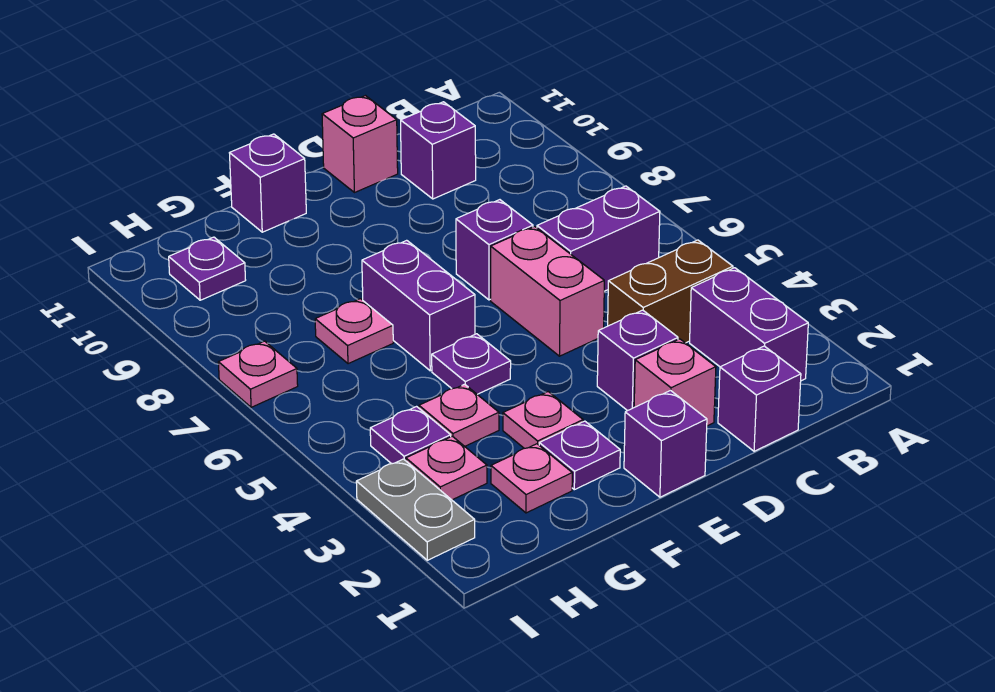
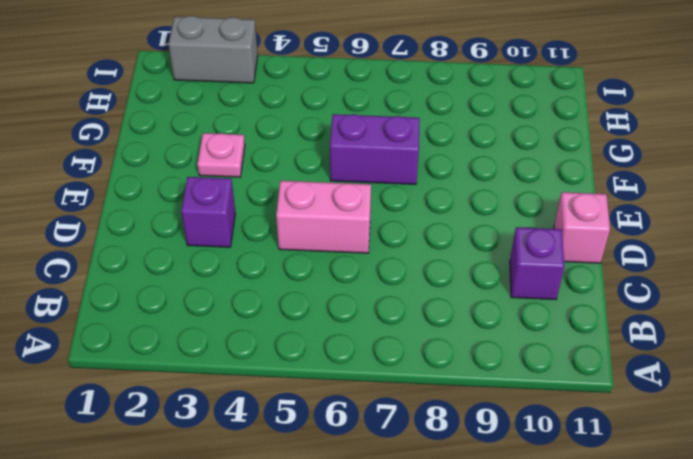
grey brick I2:I3 level 1 -> grey plate I2:I3 level 1
none -> purple brick B2:B3 level 1
none -> brown brick B4:C4 level 1
none -> purple brick B6:C6 level 1

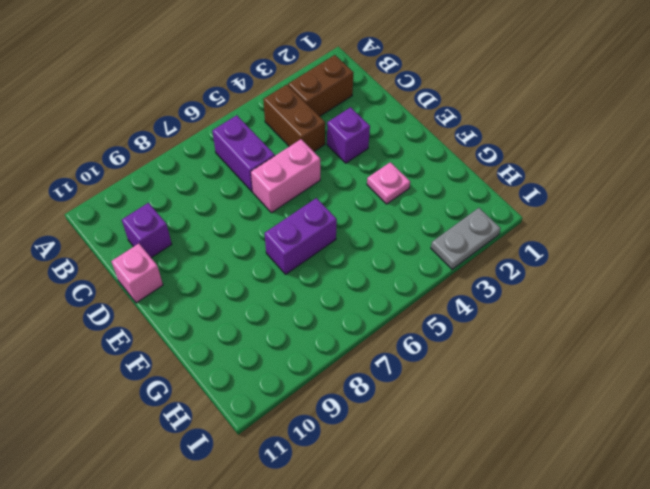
brown brick B2:B3 level 1 -> purple brick B2:B3 level 1
none -> purple brick C1 level 1
none -> pink brick D2 level 1
none -> purple brick D7 level 1

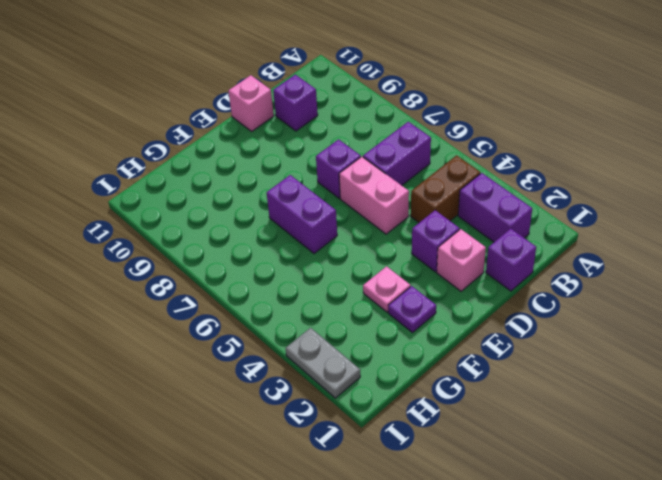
none -> purple brick E1 level 1
none -> purple plate F5 level 1
none -> purple brick F11 level 1

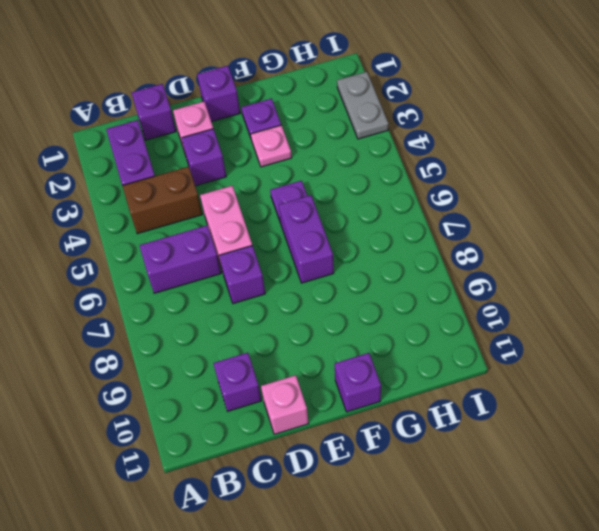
none -> pink plate G2 level 1
none -> pink plate G4 level 1
none -> pink plate G7 level 1

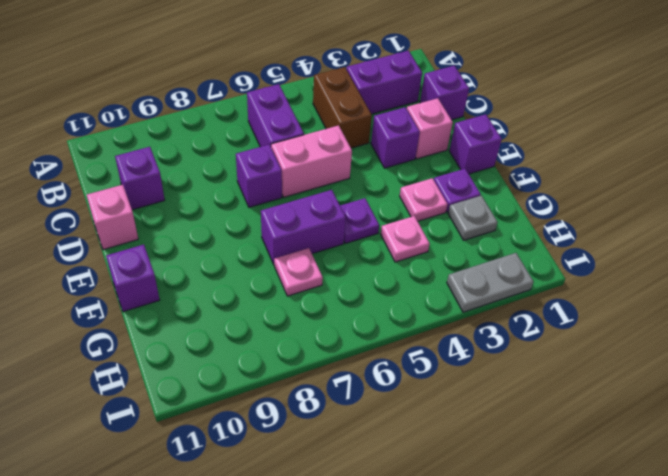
grey plate G2 level 1 -> pink plate G2 level 1
none -> pink plate H3 level 1
none -> purple plate H4 level 1
none -> purple plate H10 level 1

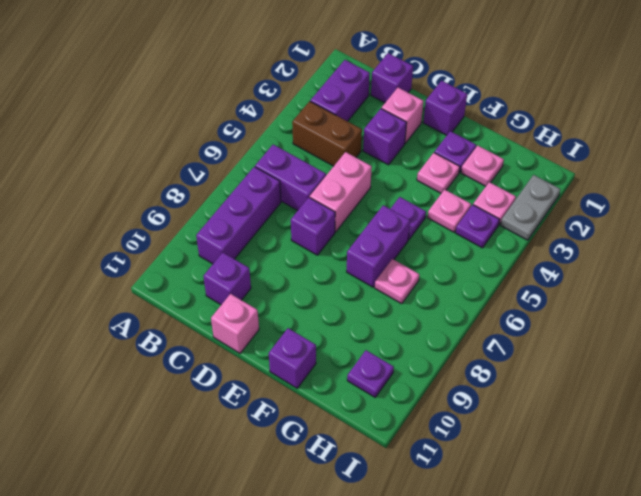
purple brick B7:B9 level 1 -> none
none -> pink plate I7 level 1

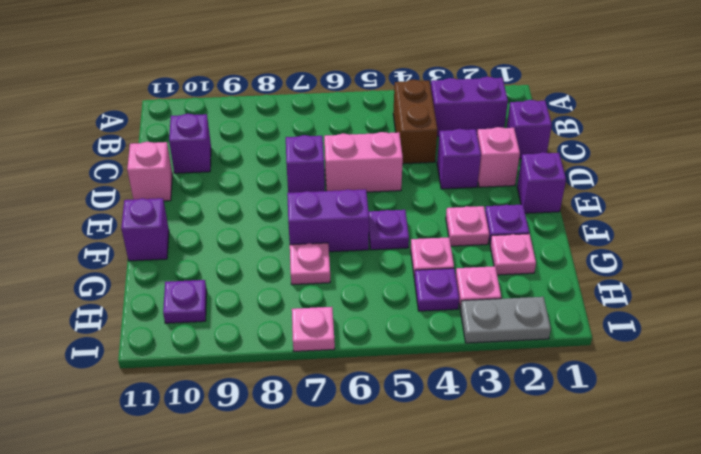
none -> purple brick B6:C6 level 1

